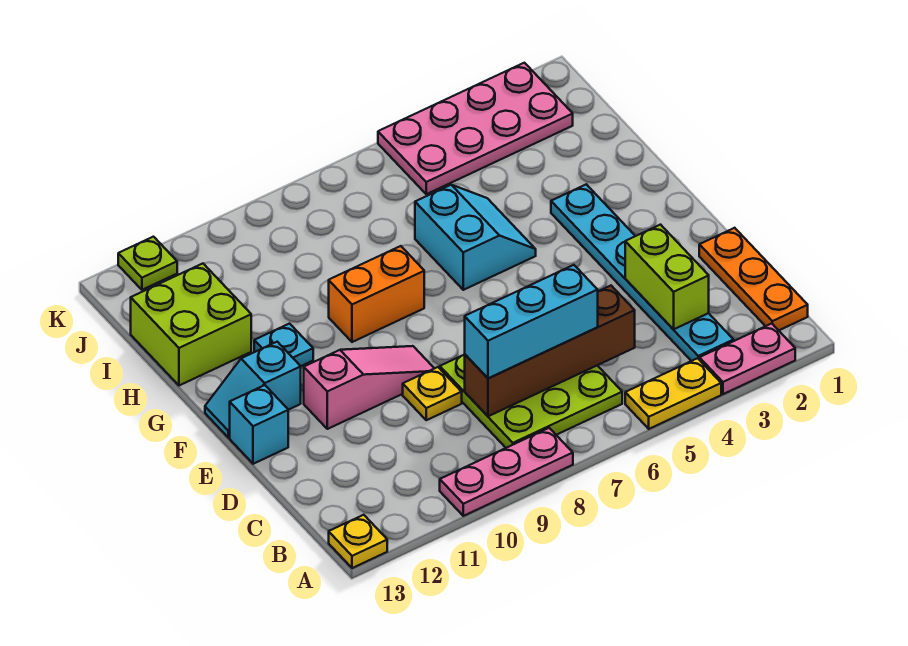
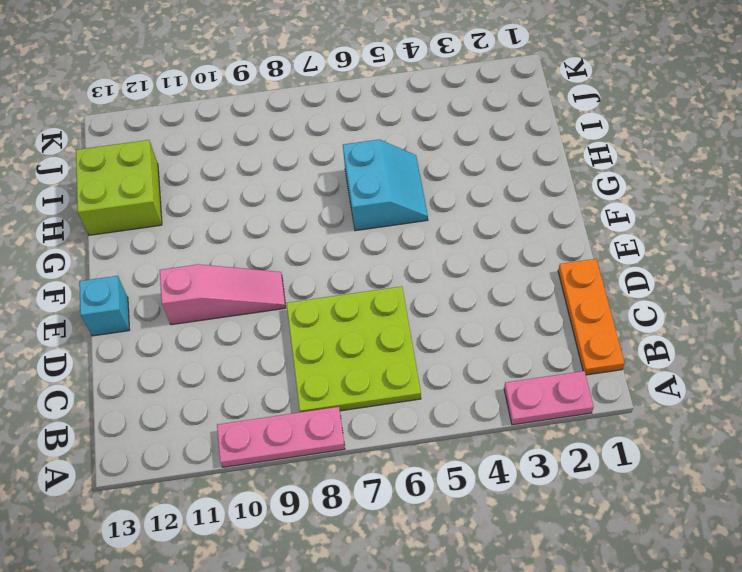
none -> yellow plate A4:A5 level 1
none -> yellow plate A13 level 1
none -> cyan plate B3:G3 level 1

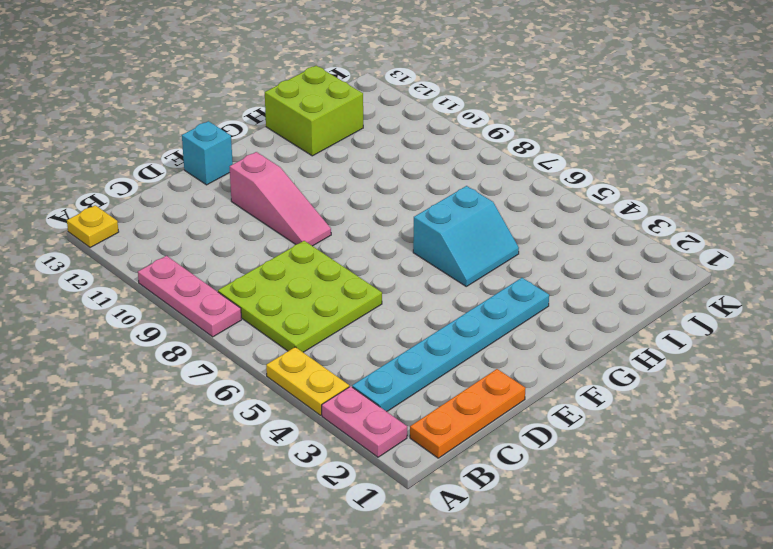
none -> yellow plate D9 level 1
none -> cyan slope F12:F13 level 1 top 12
none -> orange brick G8:G9 level 1

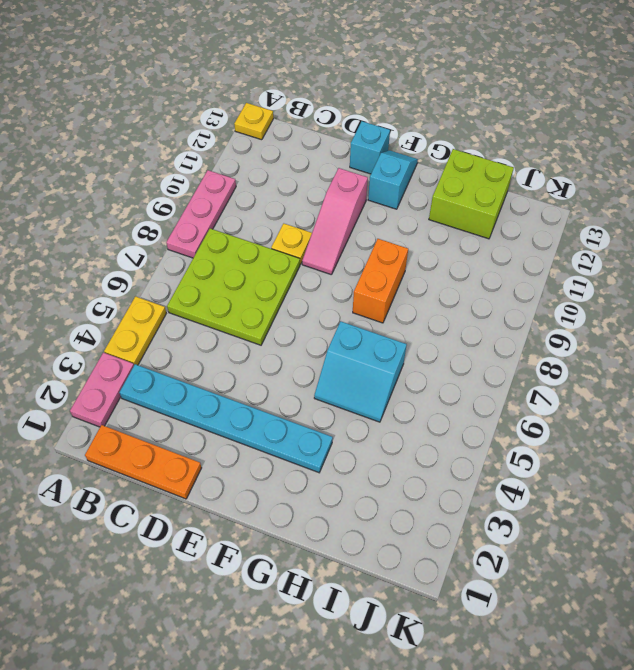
none -> cyan plate G11 level 1
none -> pink plate J2:K5 level 1
none -> lime plate K12 level 1

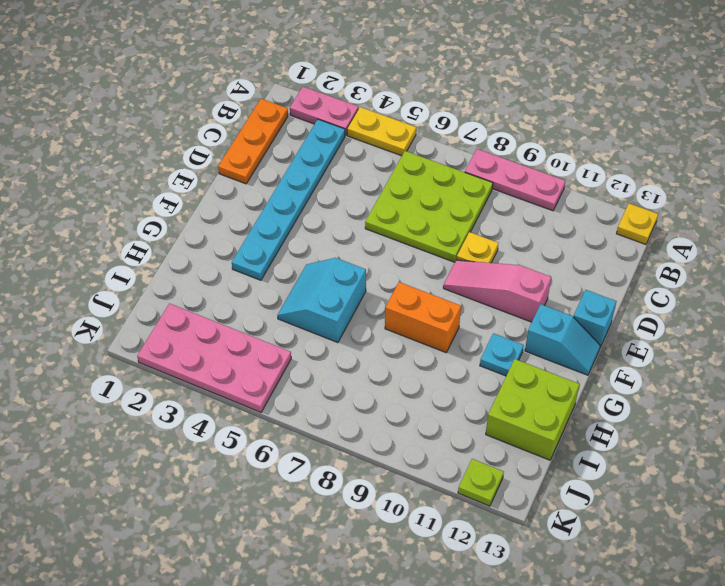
none -> lime brick C3:D3 level 2
none -> brown brick C5:C8 level 2
none -> cyan brick C6:C8 level 3

